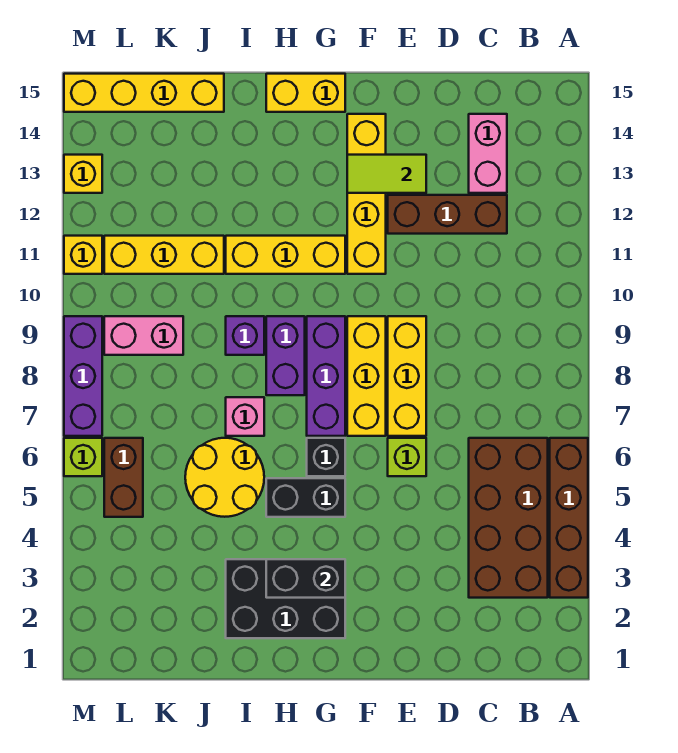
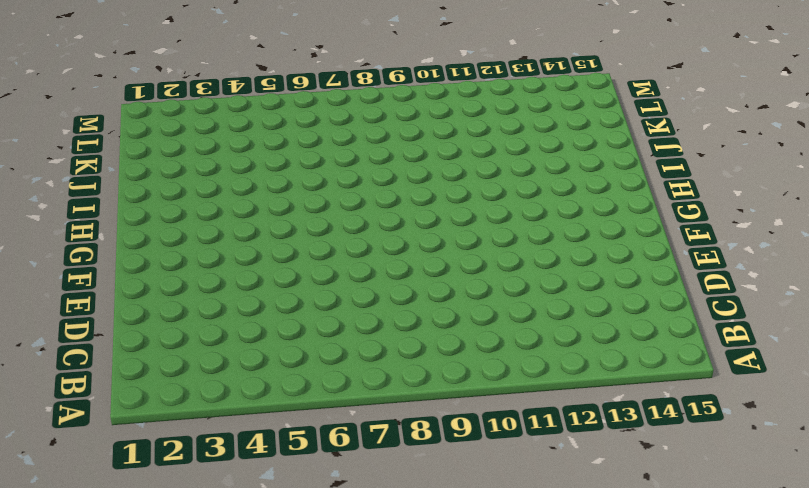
none -> brown brick A3:A6 level 1
none -> brown brick B3:C6 level 1
none -> brown brick C12:E12 level 1

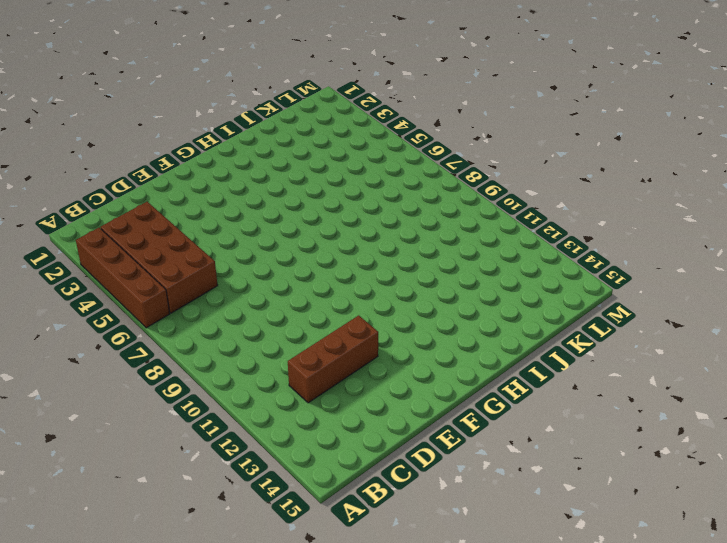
none -> pink brick C13:C14 level 1
none -> lime brick E6 level 1
none -> yellow brick E7:E9 level 1

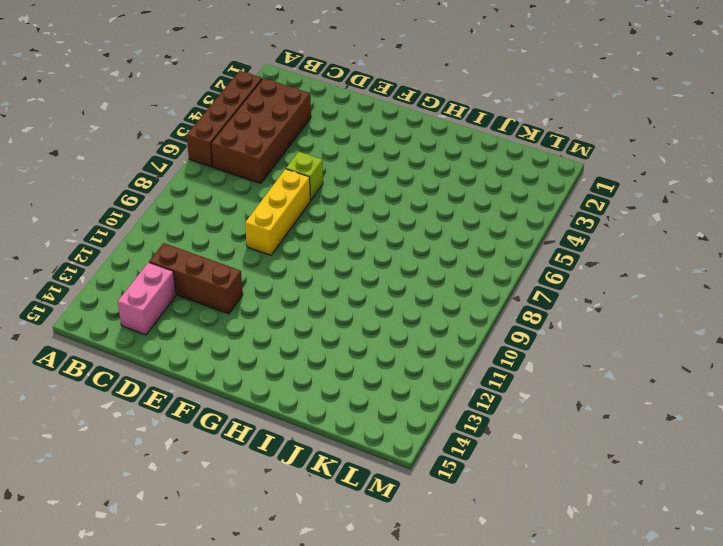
none -> yellow brick F7:F9 level 1
none -> yellow brick F11:F14 level 1
none -> black brick G2:I3 level 1

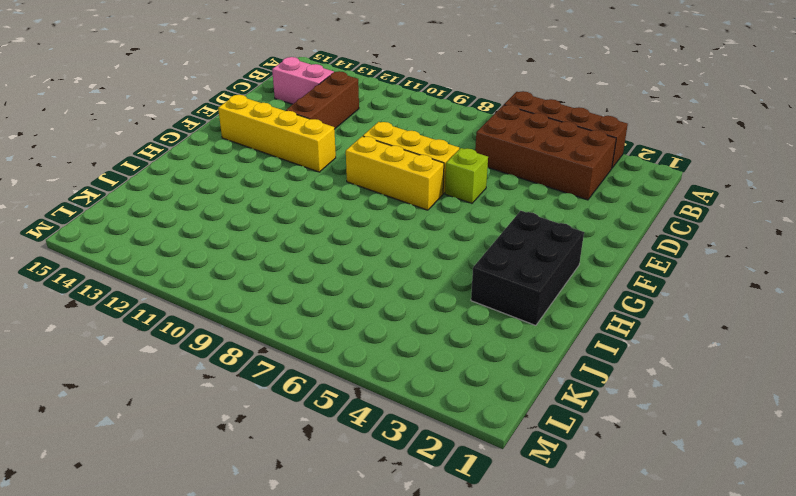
none -> black brick G5:H5 level 1
none -> black brick G6 level 1
none -> purple brick G7:G9 level 1

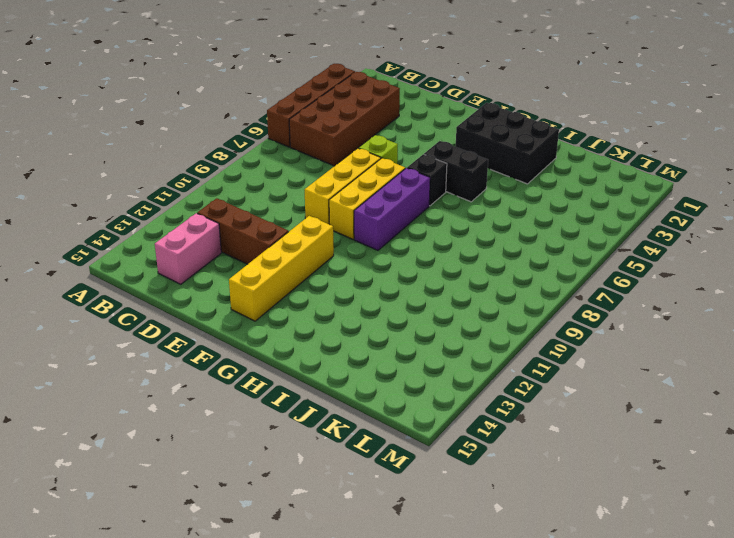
none -> yellow brick G11:I11 level 1
none -> yellow brick G15:H15 level 1
none -> purple brick H8:H9 level 1

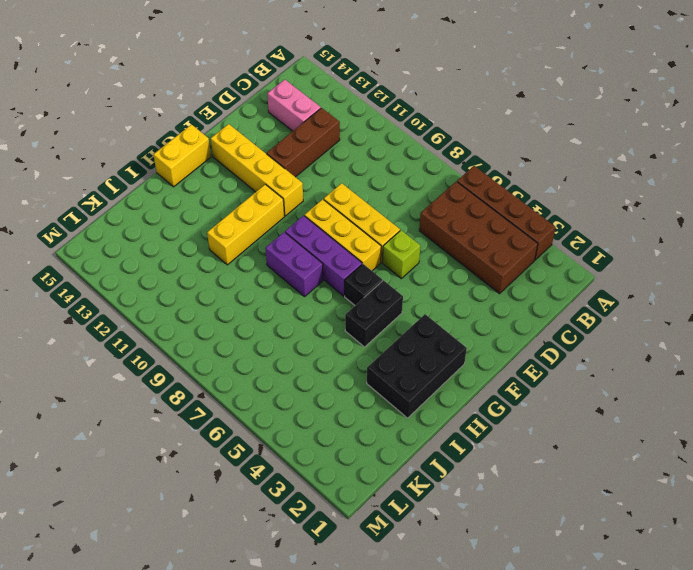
none -> yellow round brick I5:J6 level 1
none -> pink brick I7 level 1
none -> purple brick I9 level 1

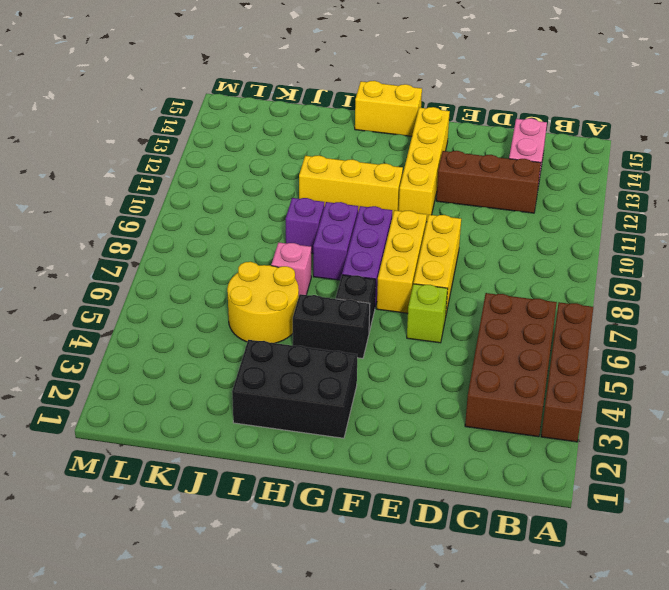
none -> yellow brick J11:L11 level 1
none -> yellow brick J15:M15 level 1
none -> pink brick K9:L9 level 1

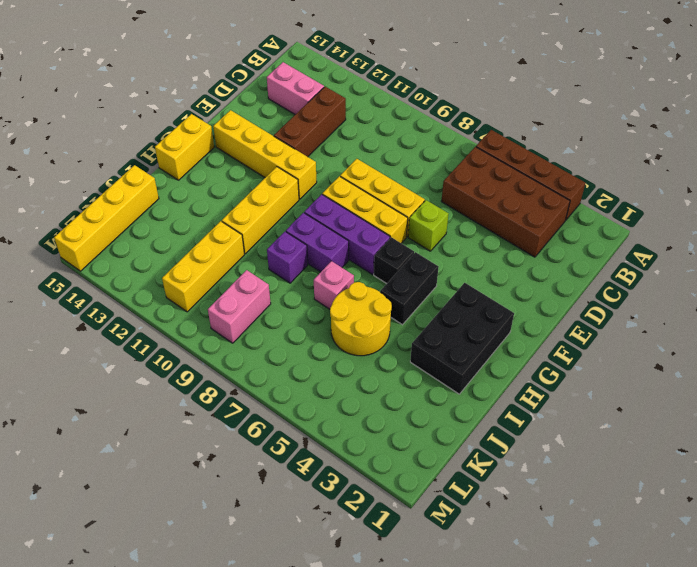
none -> brown brick L5:L6 level 1
none -> lime brick M6 level 1
none -> purple brick M7:M9 level 1

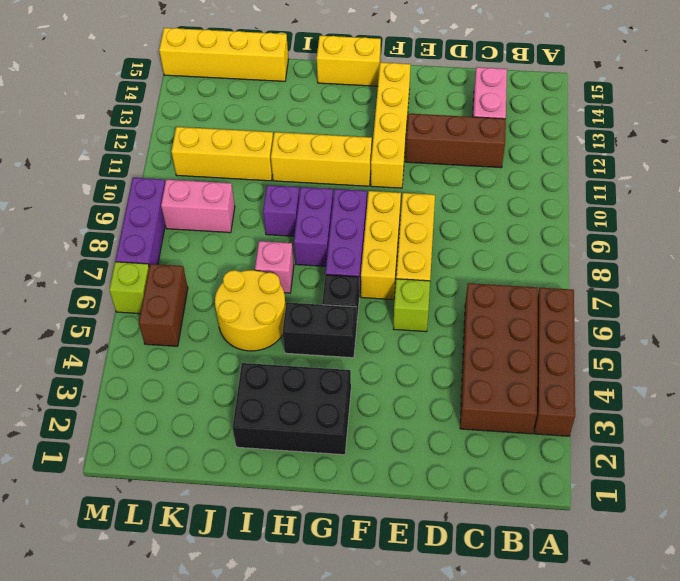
none -> yellow brick M11 level 1
none -> yellow brick M13 level 1
none -> lime tile E13:F13 level 2

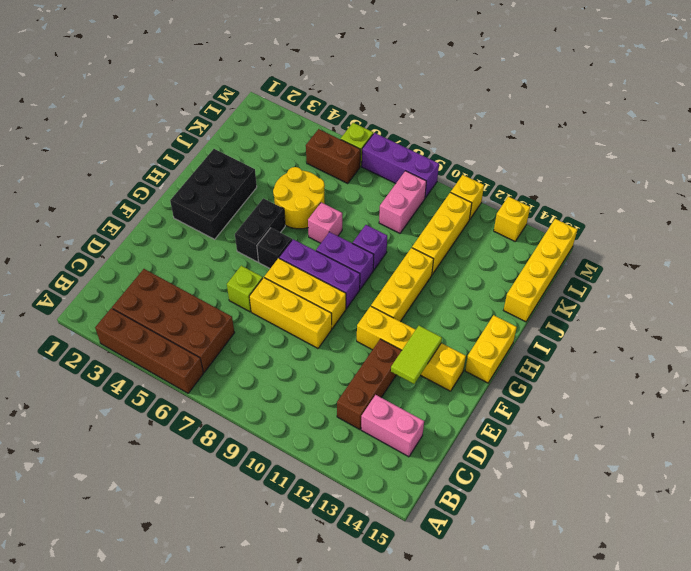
none -> black brick G3:H3 level 2

